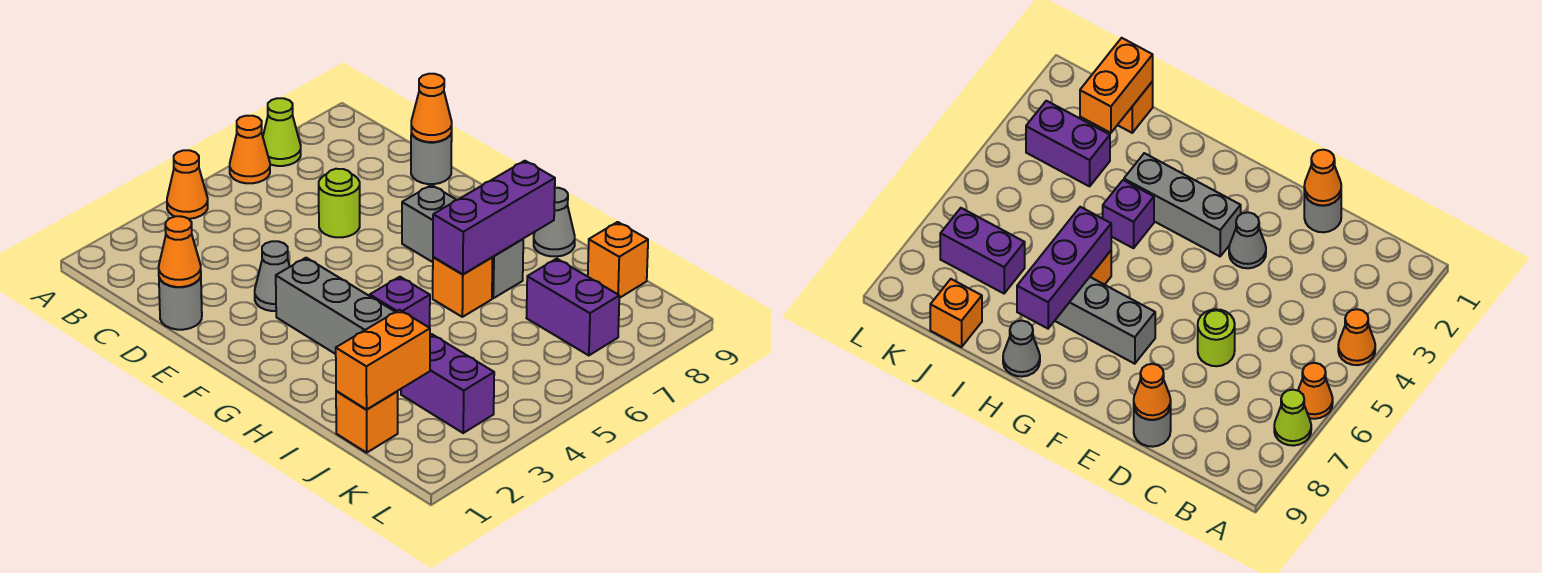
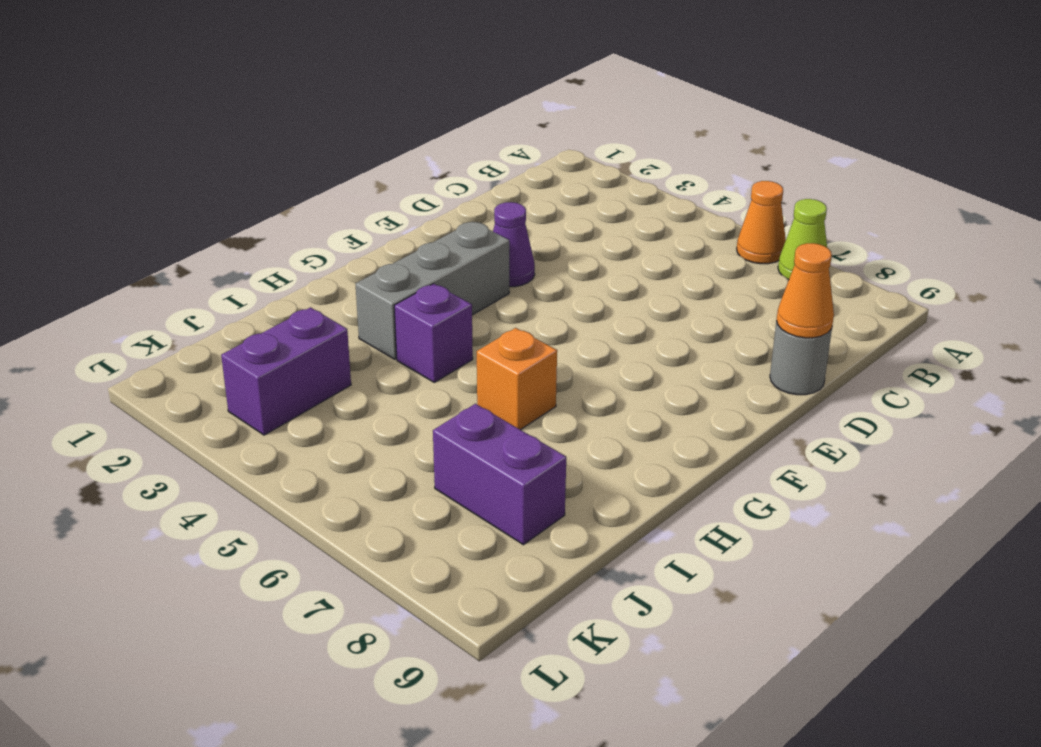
purple cone E3 level 1 -> grey cone E3 level 1
purple brick J7:J8 level 1 -> purple brick J7:K7 level 1
none -> orange cone A4 level 1
none -> grey round brick D1 level 1
none -> lime round brick D6 level 1

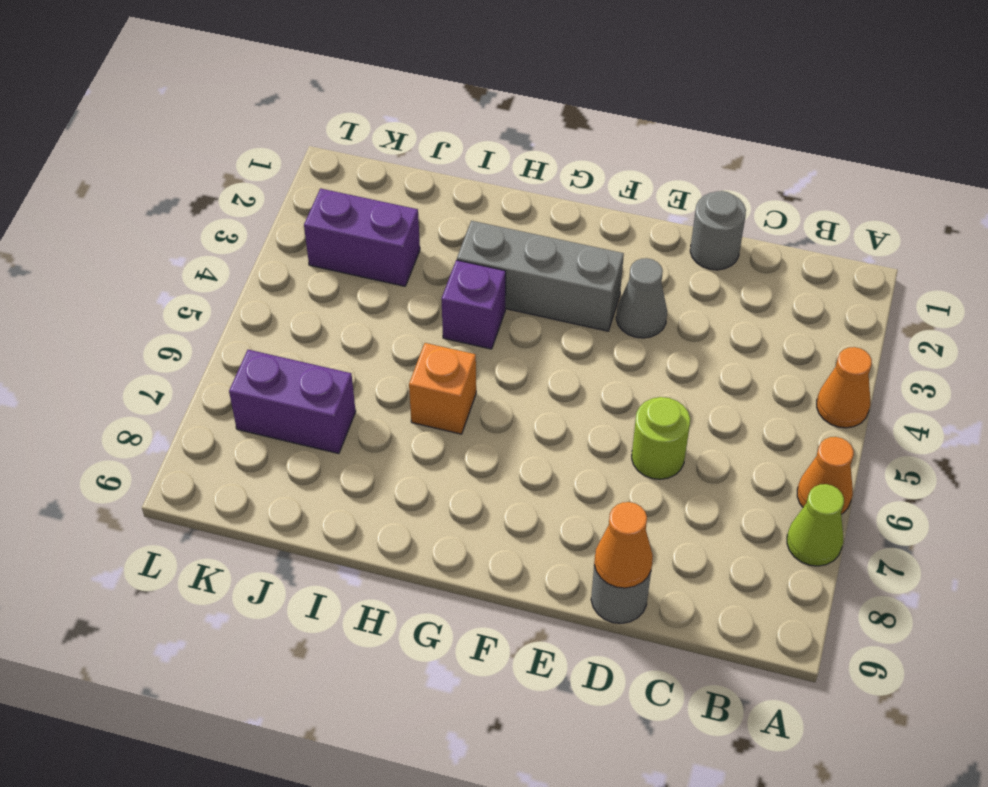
none -> grey brick F7:H7 level 1
none -> grey cone H9 level 1
none -> orange brick J1 level 1

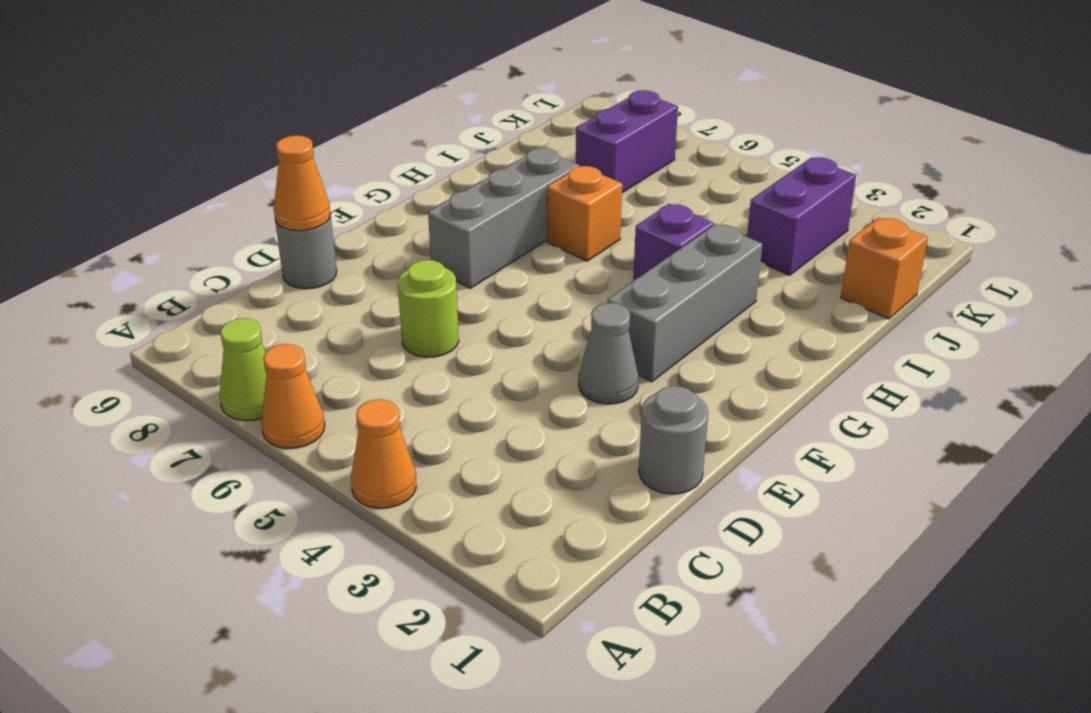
none -> grey cone H9 level 1
none -> orange brick J9 level 1
none -> orange cone D1 level 2

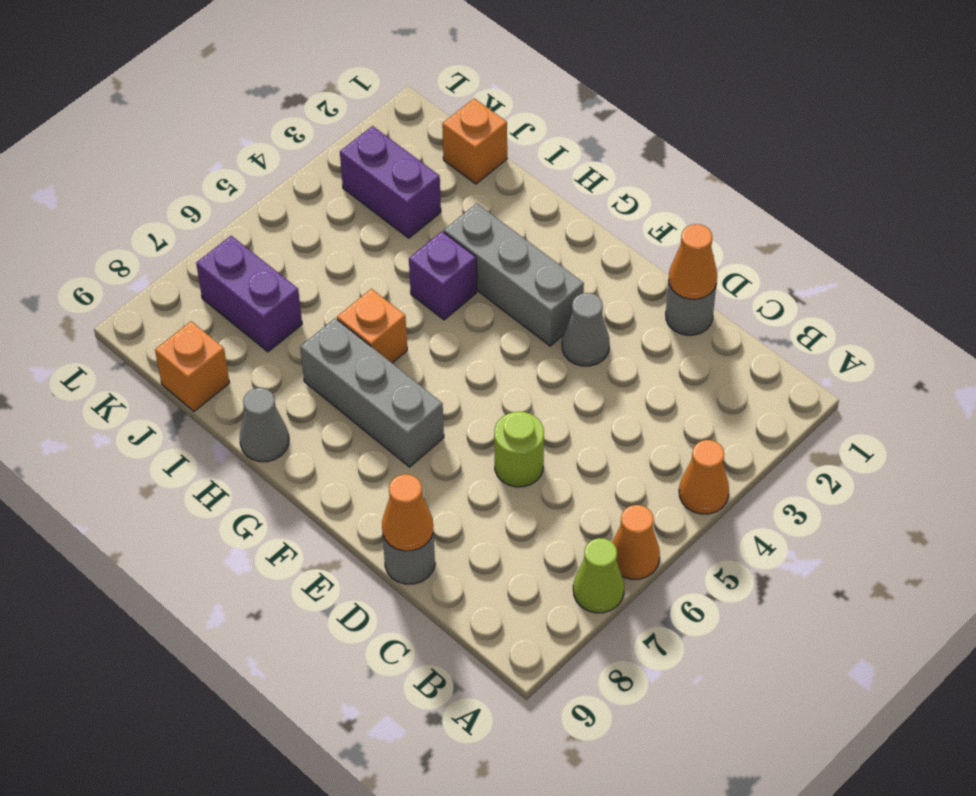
none -> purple brick H6:H8 level 2
none -> orange brick J1:J2 level 2

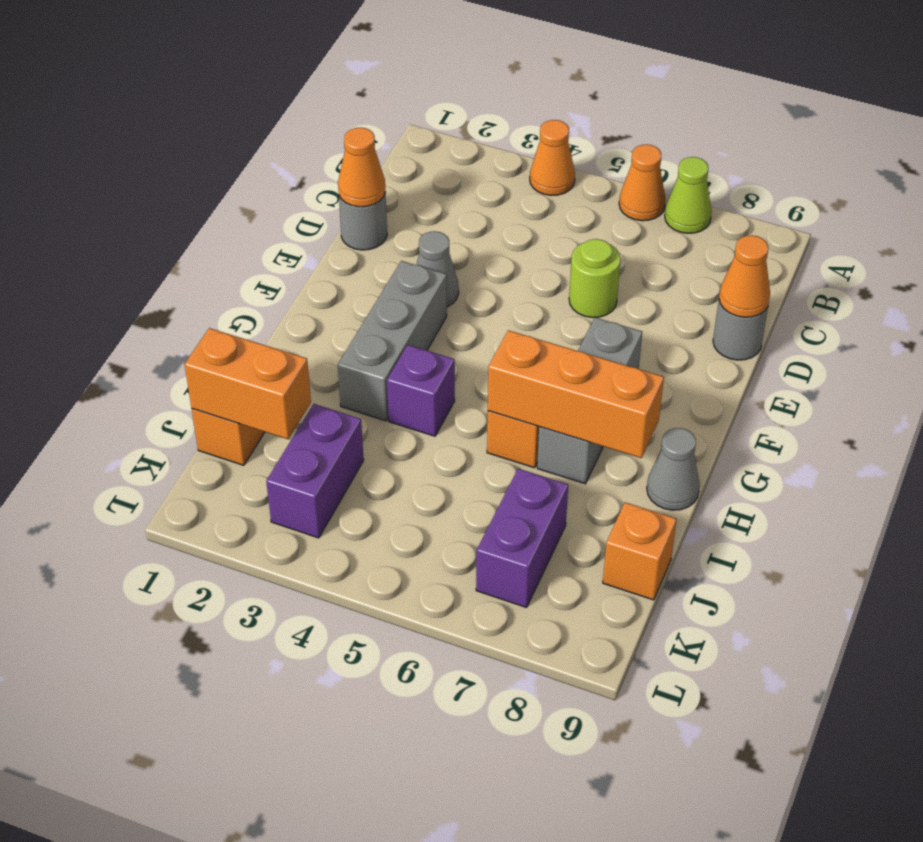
orange brick H6:H8 level 2 -> purple brick H6:H8 level 2

